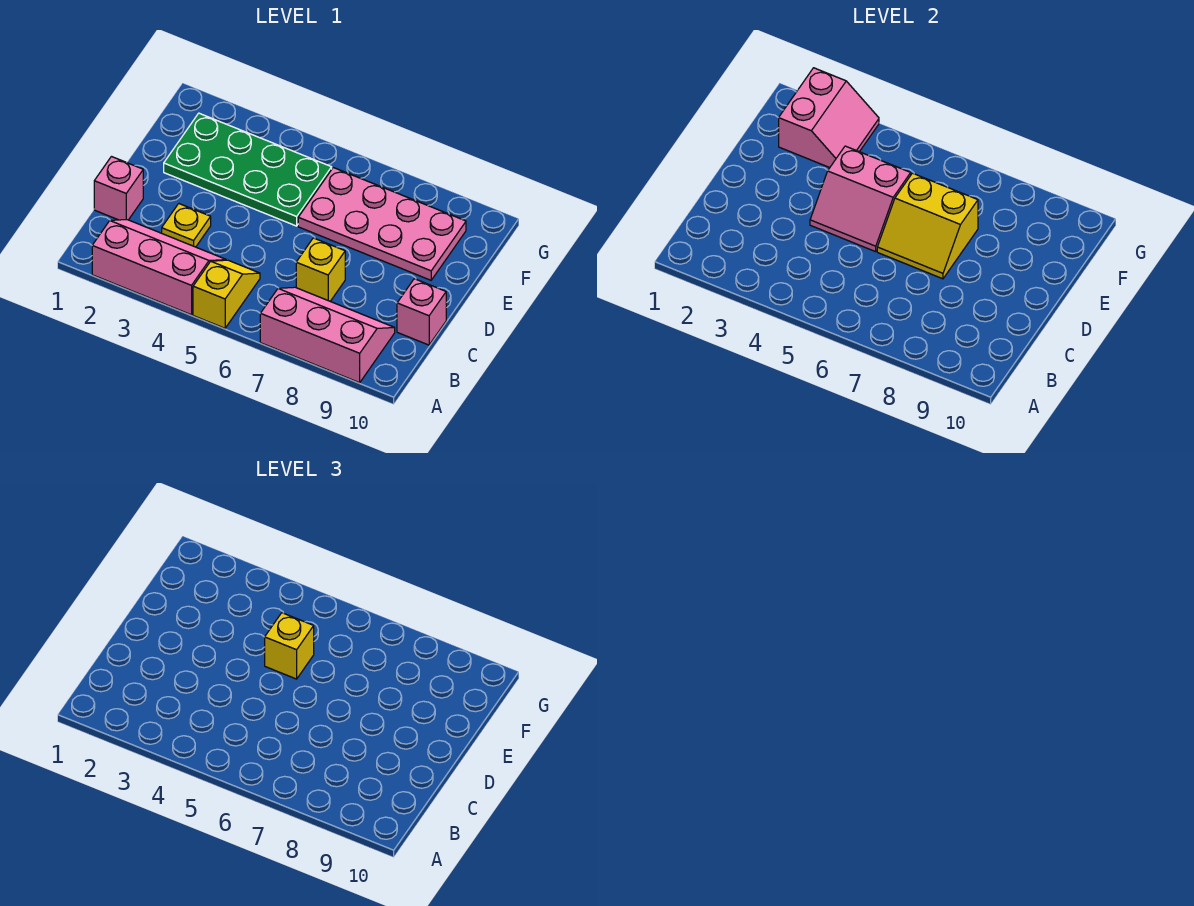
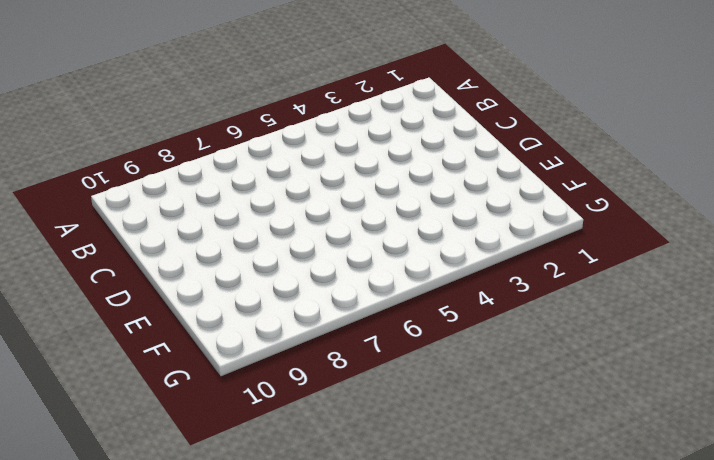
none -> pink slope A2:B4 level 1 top A
none -> yellow slope A5:B5 level 1 top A
none -> pink slope A7:B9 level 1 top A

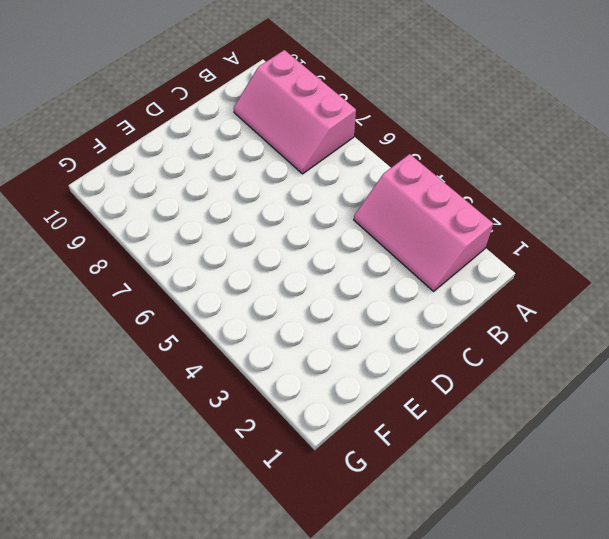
none -> yellow slope A5:B5 level 1 top A
none -> pink brick C1 level 1
none -> yellow plate C3 level 1

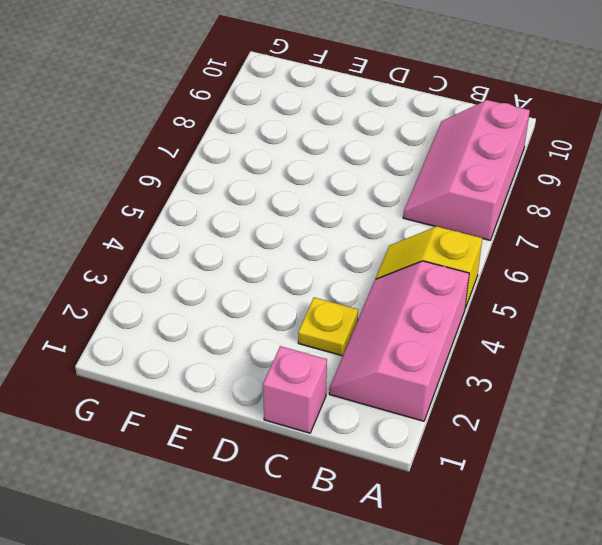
none -> yellow brick C7 level 1
none -> pink brick C10 level 1
none -> green plate E2:F5 level 1

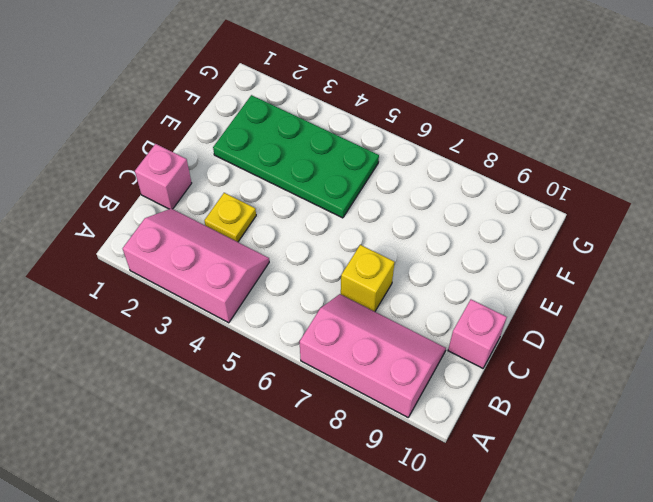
none -> yellow slope A5:B5 level 1 top A
none -> pink plate E6:F9 level 1
none -> pink slope D4:E5 level 2 top E

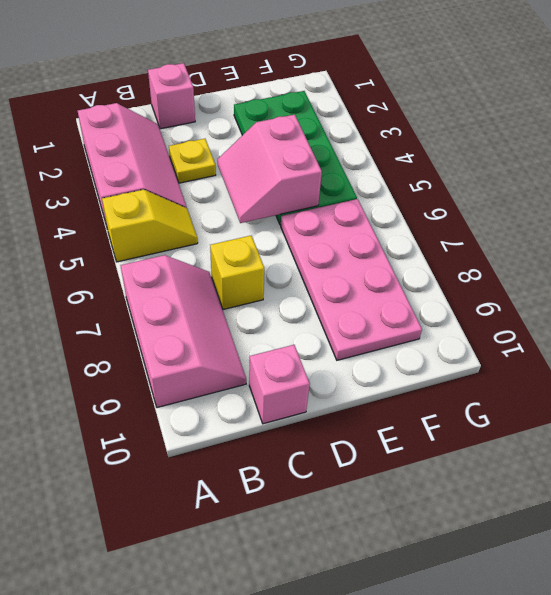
none -> yellow slope D6:E7 level 2 top E
none -> pink slope F2:G3 level 2 top 2
none -> yellow brick E5 level 3

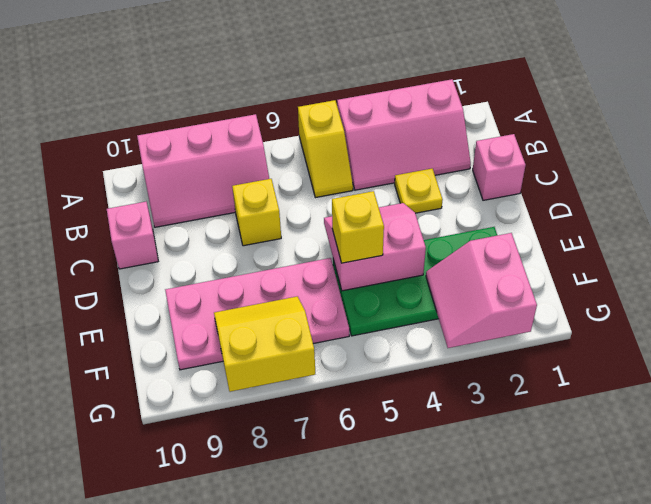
yellow slope F7:G8 level 2 top G -> yellow slope D6:E7 level 2 top E

